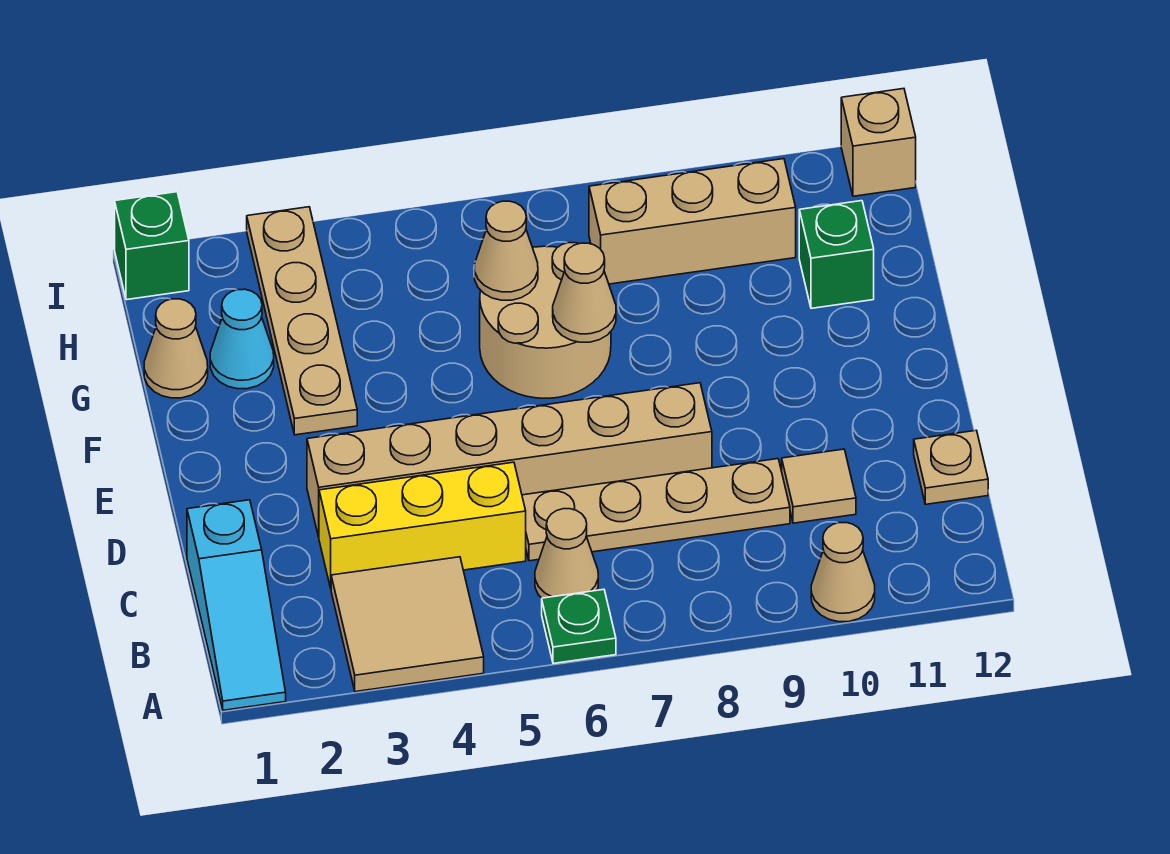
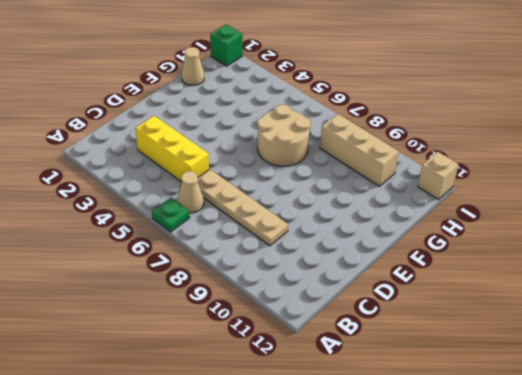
none -> cyan slope A1:C1 level 1 top C
none -> tan tile A3:B4 level 1
none -> tan cone A10 level 1

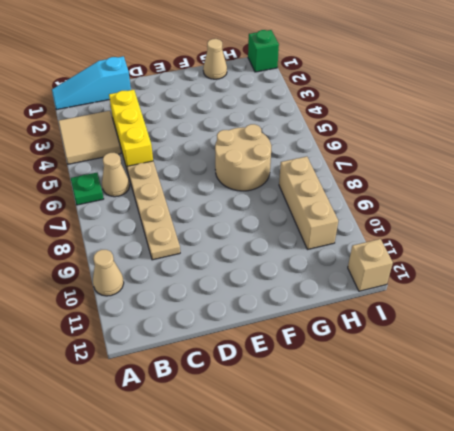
none -> tan tile C10 level 1
none -> tan plate C12 level 1
none -> tan brick D3:D8 level 1

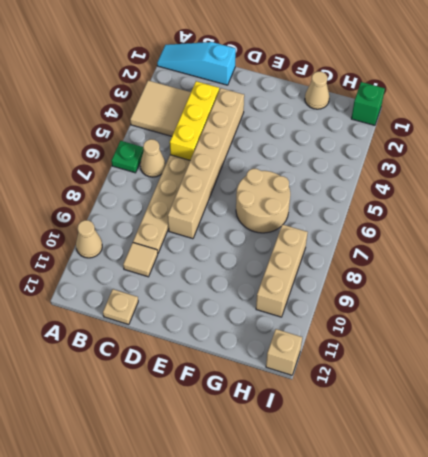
none -> tan plate F3:I3 level 1
none -> cyan cone G2 level 1
none -> green brick G11 level 1

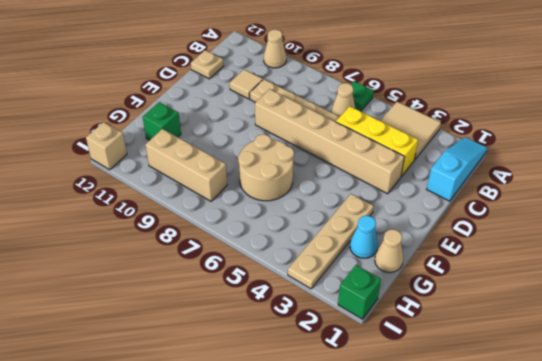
none -> tan cone F7 level 2
none -> tan cone G6 level 2

